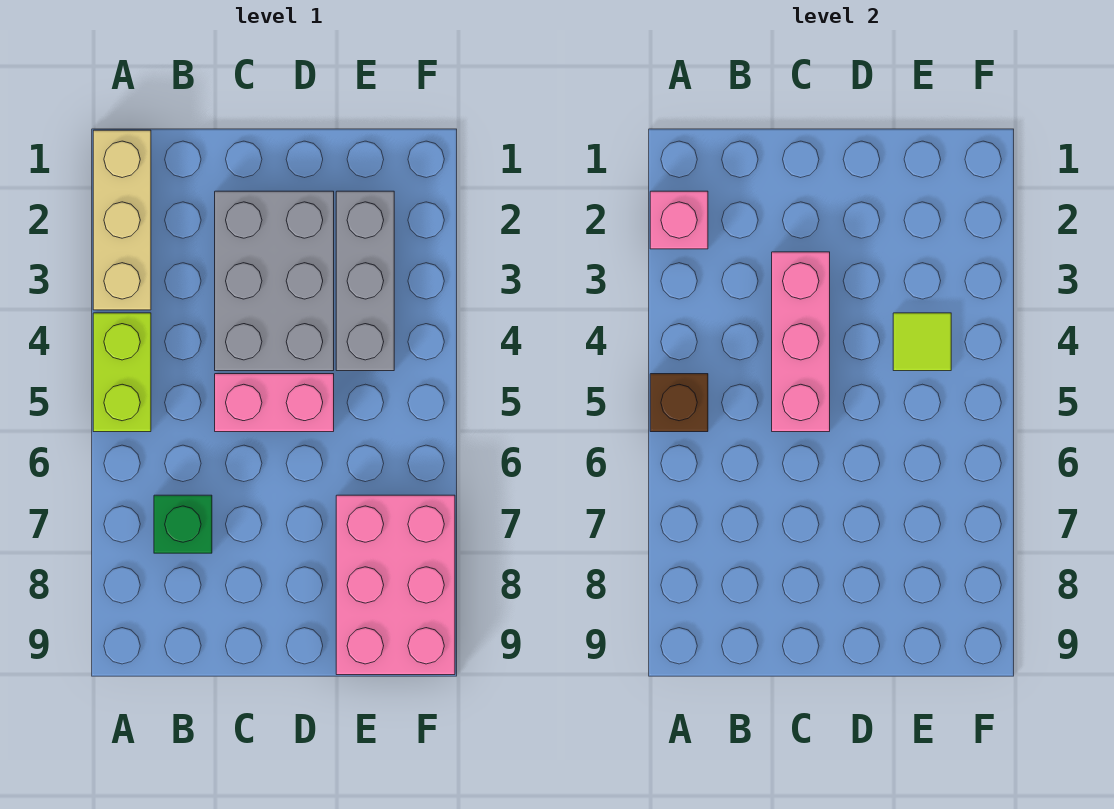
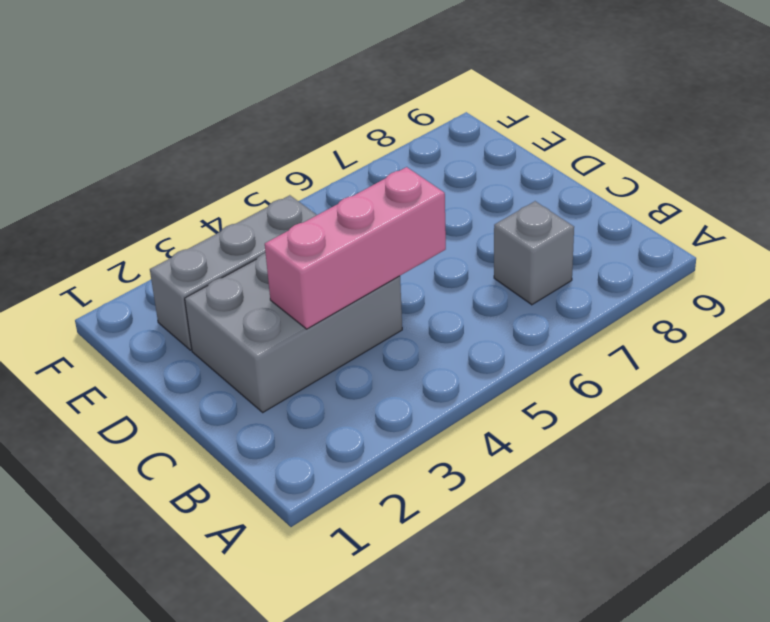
grey brick B7 level 1 -> green brick B7 level 1
none -> tan brick A1:A3 level 1
none -> lime brick A4:A5 level 1

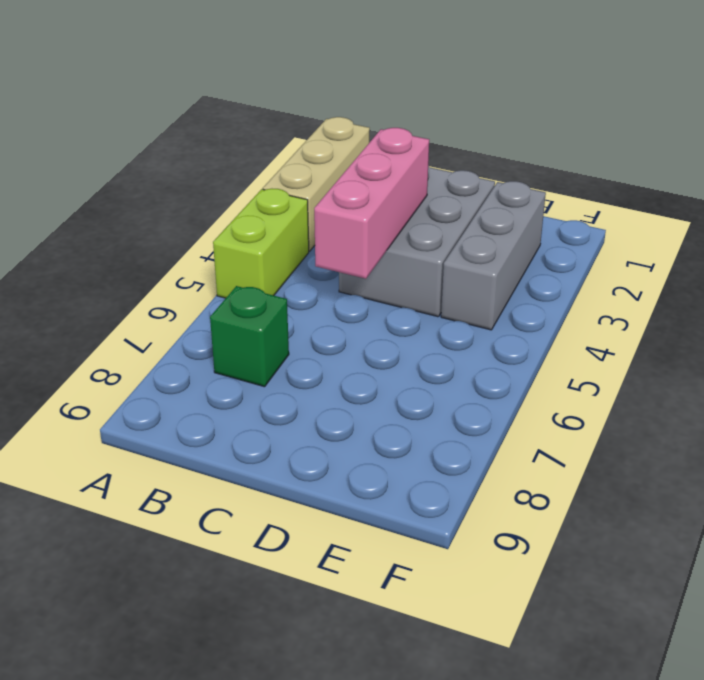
none -> pink brick C5:D5 level 1
none -> pink brick E7:F9 level 1

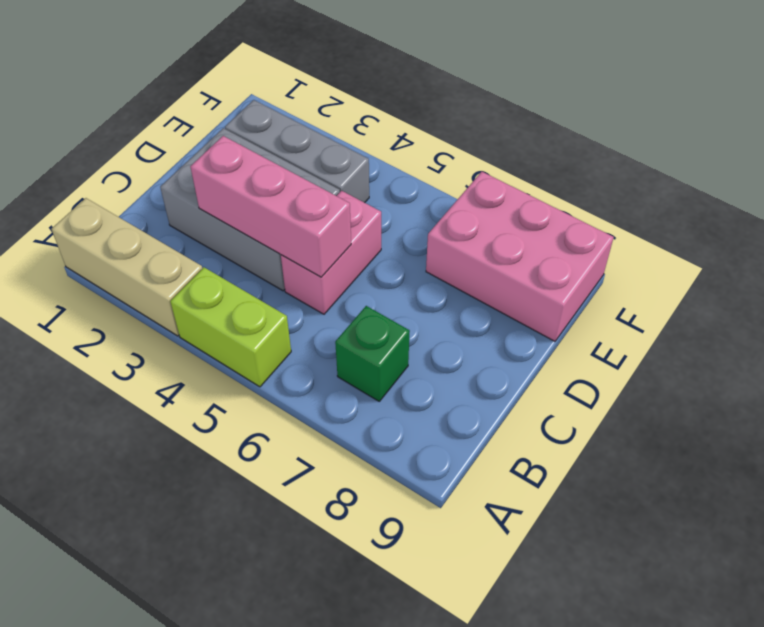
none -> pink brick A2 level 2
none -> brown brick A5 level 2

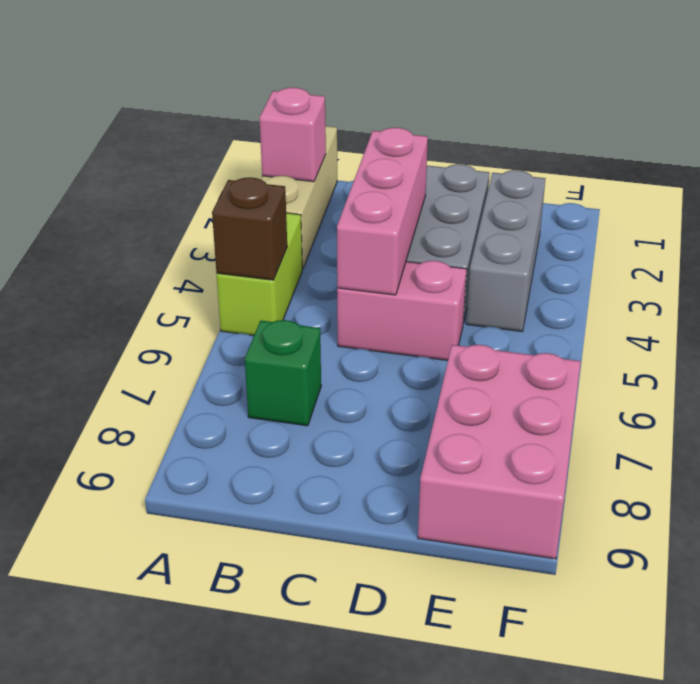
none -> lime tile E4 level 2

